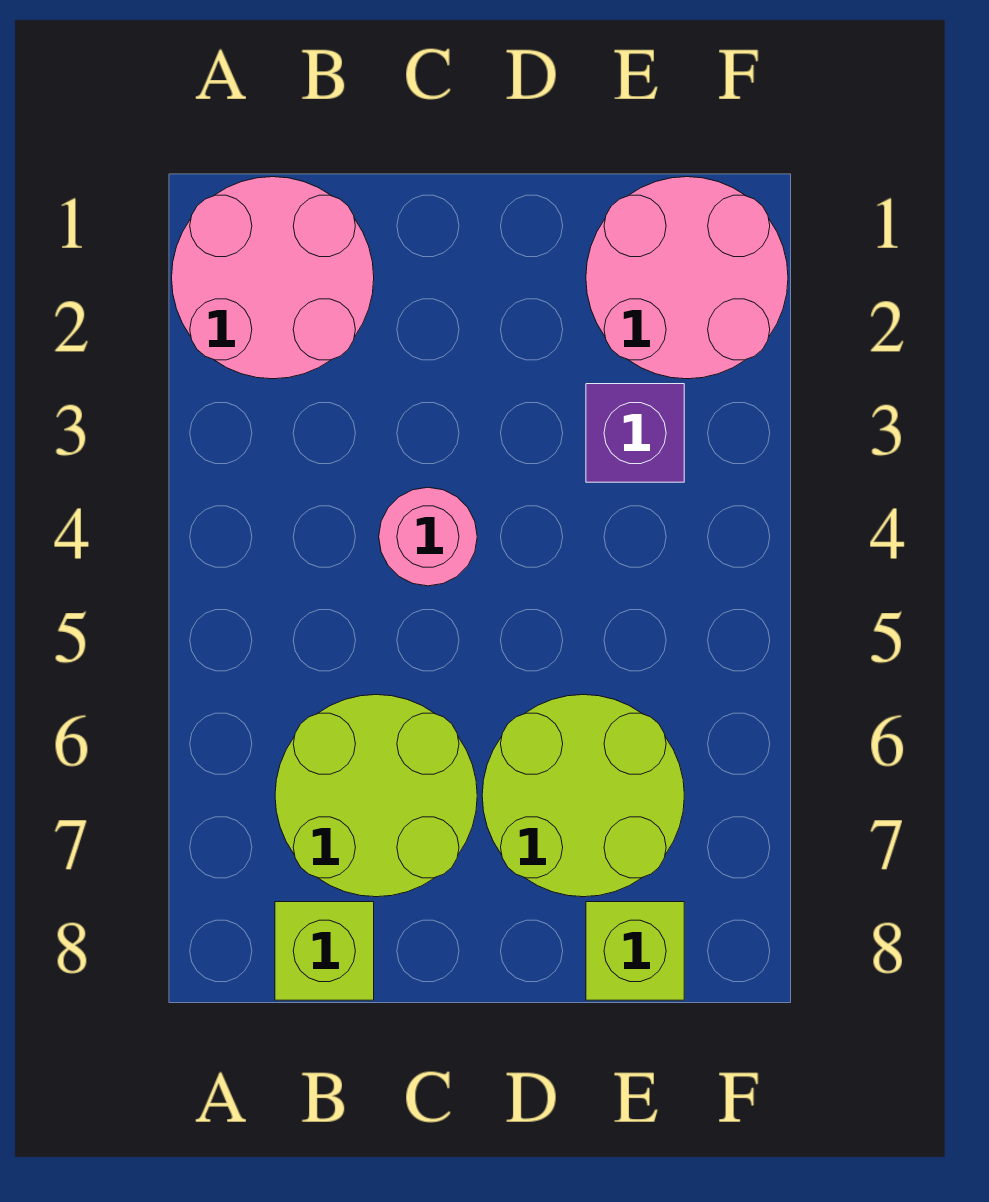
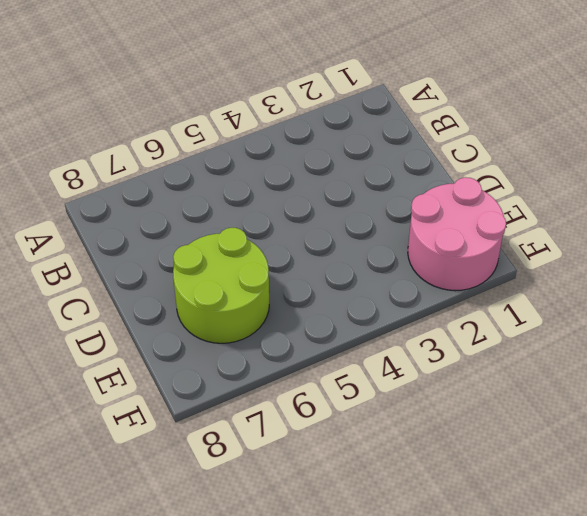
none -> pink round brick A1:B2 level 1
none -> lime round brick B6:C7 level 1

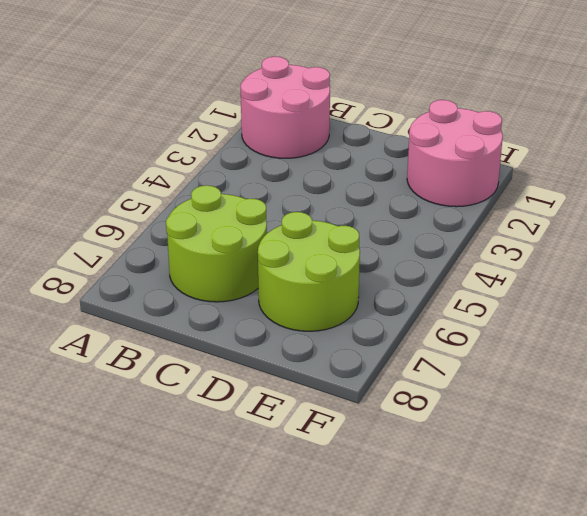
none -> lime brick B8 level 1
none -> pink round brick C4 level 1

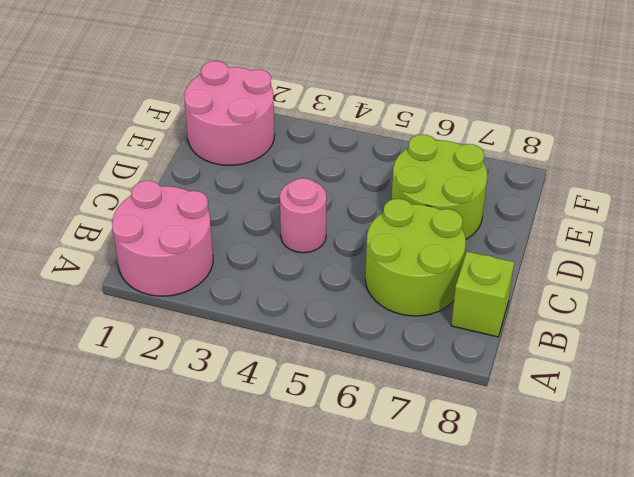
none -> purple brick E3 level 1
none -> lime brick E8 level 1

